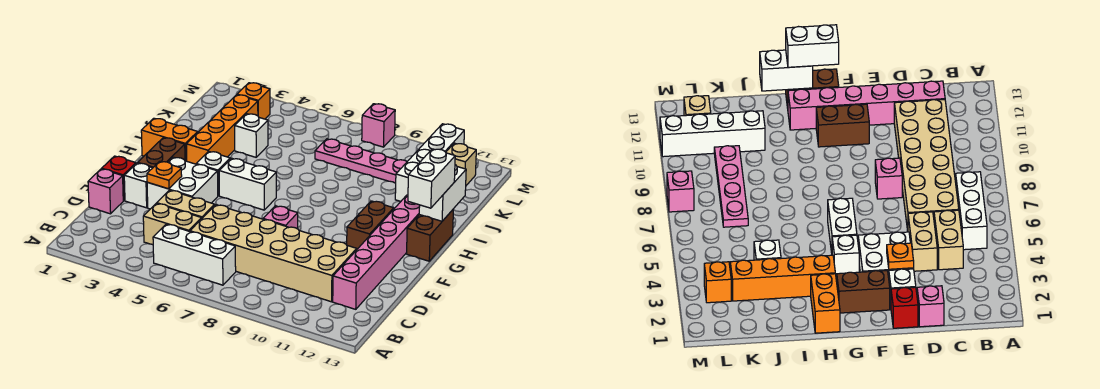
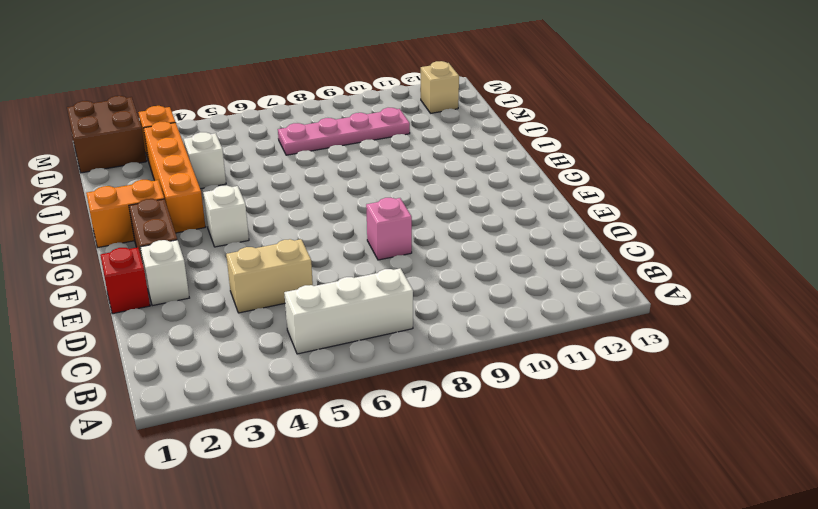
brown brick L1:M2 level 1 -> none
none -> tan brick C4:C5 level 1
none -> tan brick C6:D11 level 1
none -> pink brick C12:H12 level 1

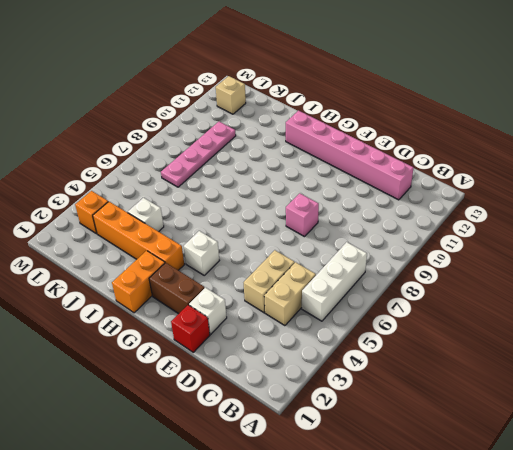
none -> tan brick C6:D11 level 1
none -> pink brick D1 level 1
none -> white brick E3:F4 level 1

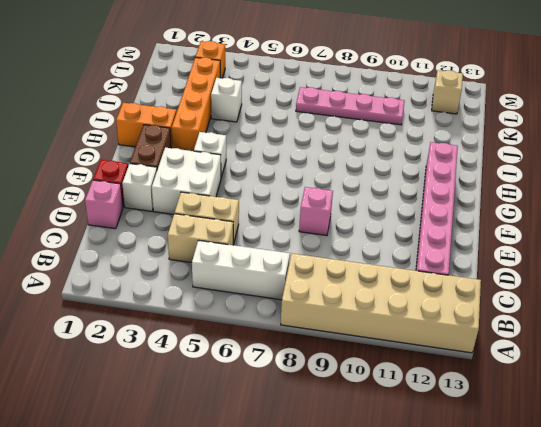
tan brick A8:B13 level 1 -> tan brick C6:D11 level 1
none -> brown brick F11:G11 level 1
none -> white brick G5:G6 level 1
none -> brown brick G13:H13 level 1

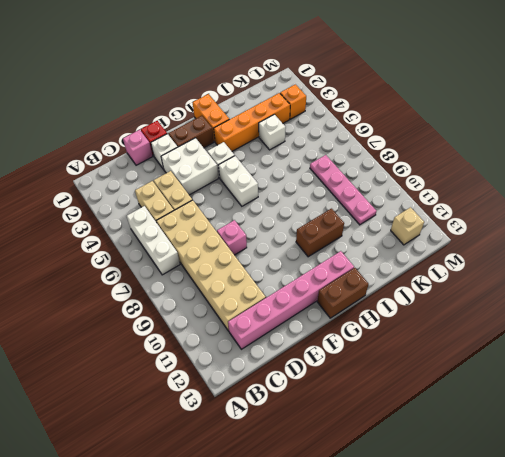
brown brick H10:I10 level 1 -> brown brick F11:G11 level 1
none -> white brick J11:M11 level 1
none -> pink brick M8 level 1
none -> orange plate E3 level 2

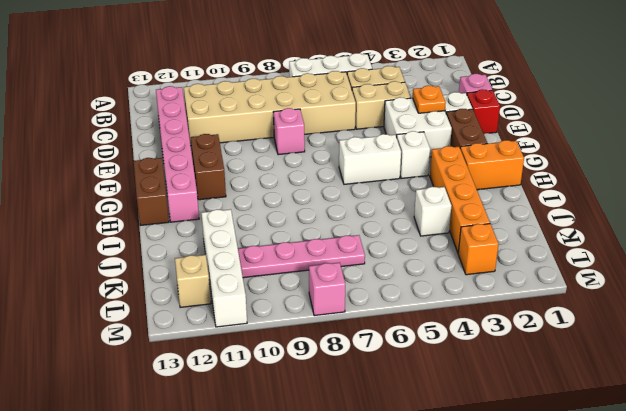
none -> white brick H13:I13 level 2
none -> white brick G13:H13 level 3

